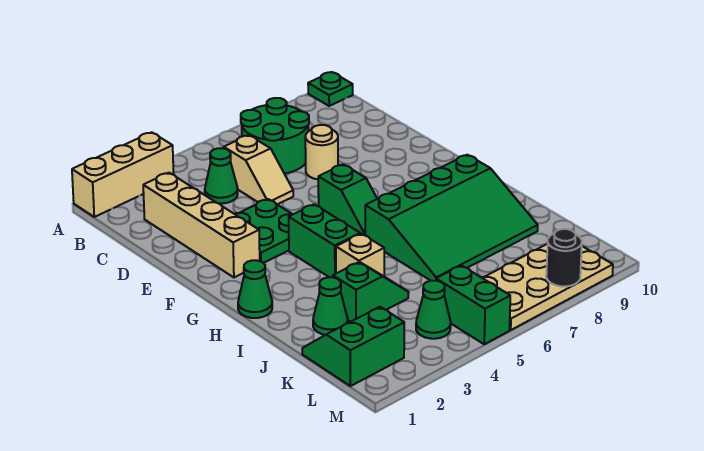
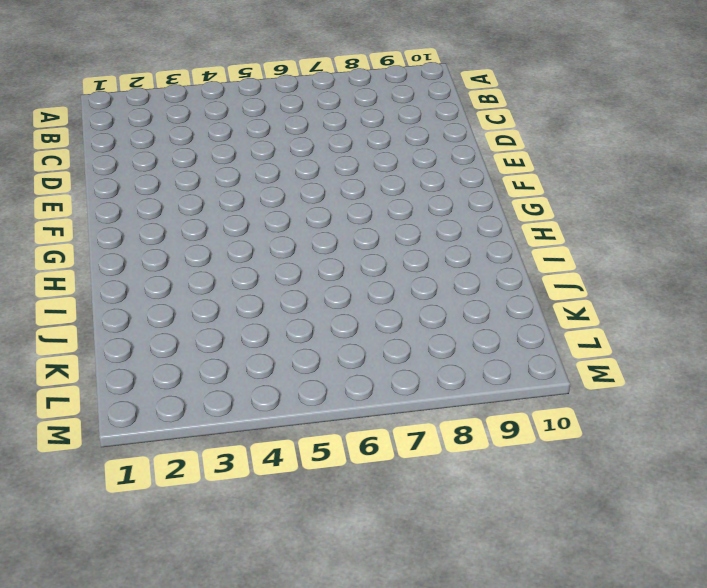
none -> tan brick A1:A3 level 1
none -> green plate A10 level 1
none -> green round brick B6:C7 level 1

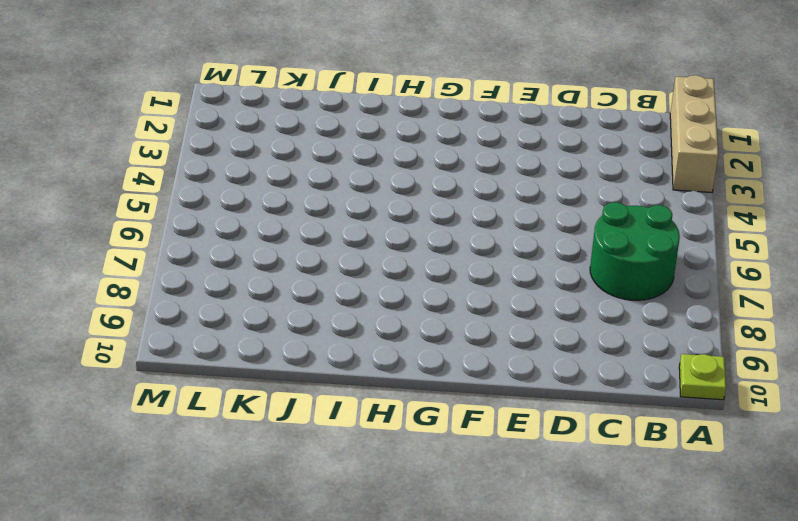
lime plate A10 level 1 -> green plate A10 level 1
none -> tan brick C2:F2 level 1
none -> green cone C4 level 1
none -> tan slope C5:D5 level 1 top C

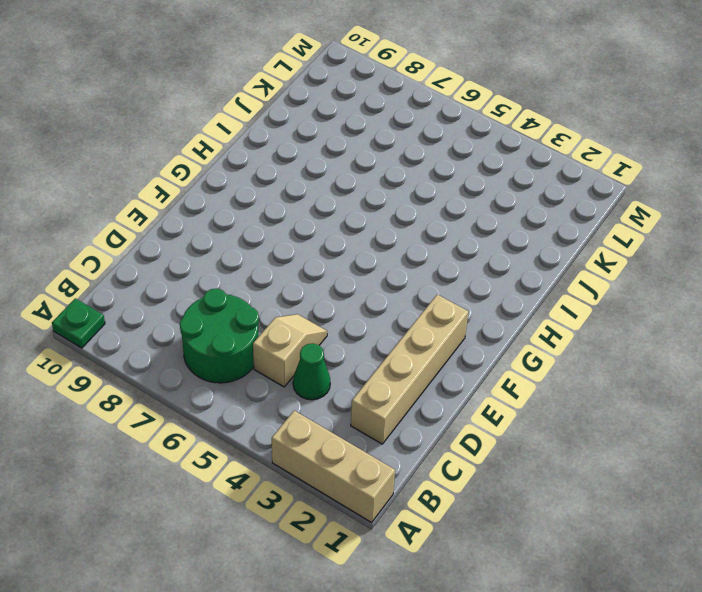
none -> tan round brick D7 level 1
none -> green plate E3:F4 level 1
none -> green slope F6:G6 level 1 top F

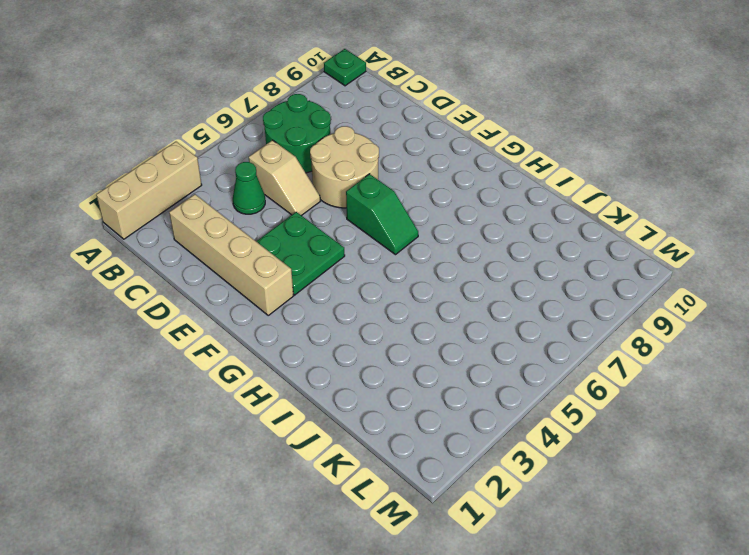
tan round brick D6:E7 level 1 -> tan round brick D7 level 1
none -> green brick G4:H4 level 1
none -> green cone H1 level 1
none -> green slope H6:J9 level 1 top H

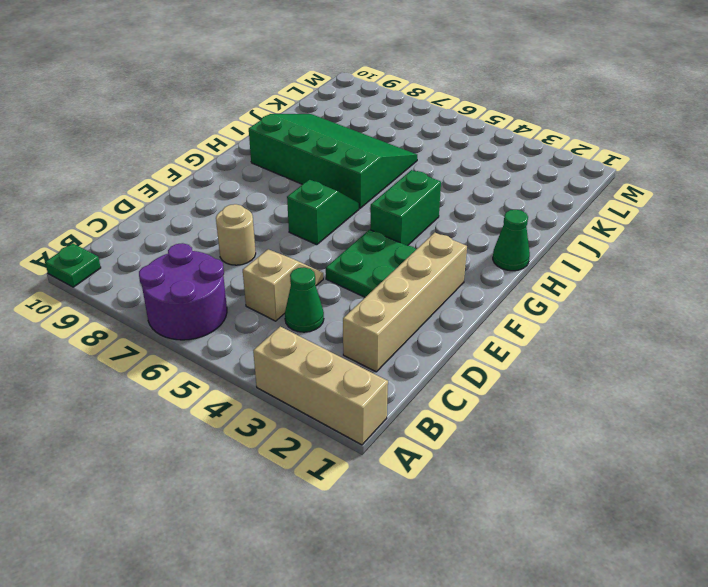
purple round brick A6:B7 level 1 -> green round brick B6:C7 level 1
none -> tan brick I4 level 1
none -> green cone J2 level 1
none -> green slope J3:J4 level 1 top 3

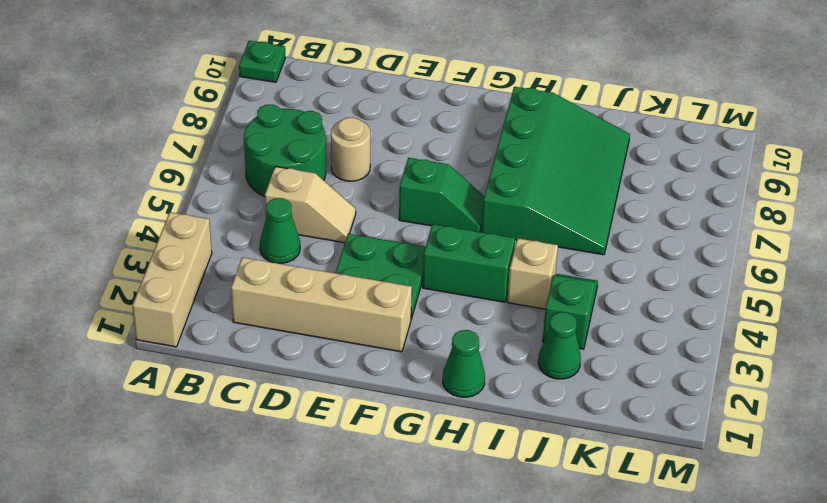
none -> green slope K1:L2 level 1 top L
none -> green cone L4 level 1
none -> green brick L5:M5 level 1

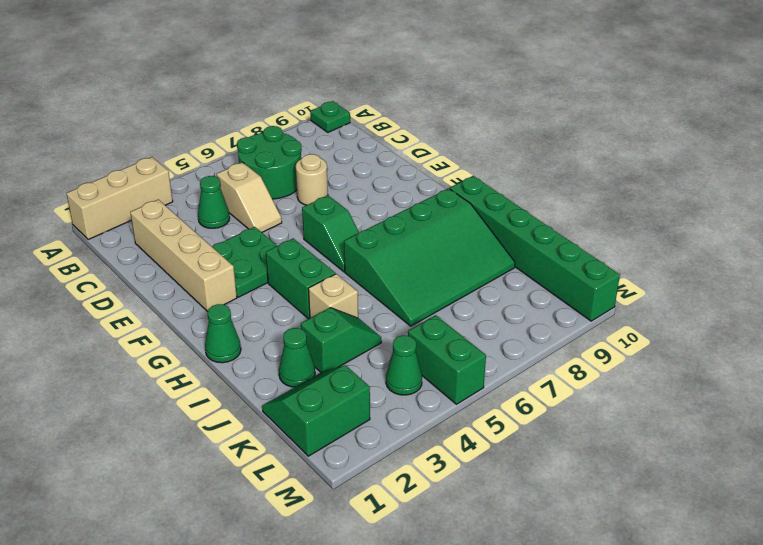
green brick H10:M10 level 1 -> none
none -> tan plate L6:M9 level 1
none -> black round brick M8 level 2

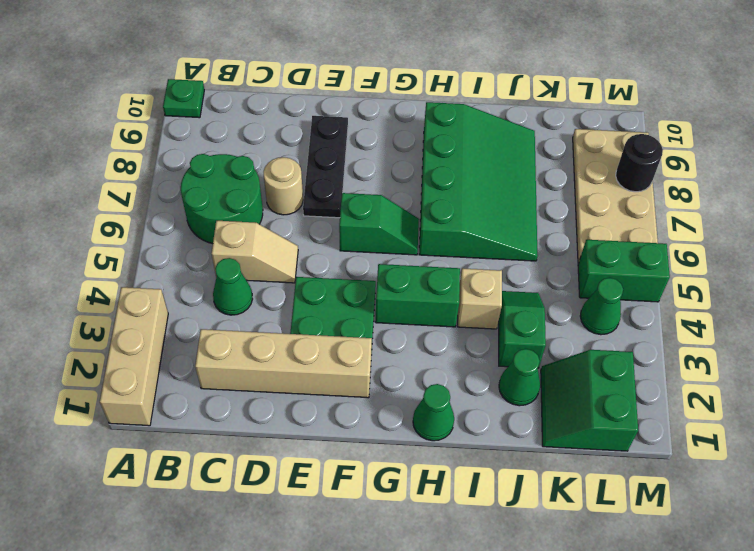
black plate E7:E9 level 1 -> none

